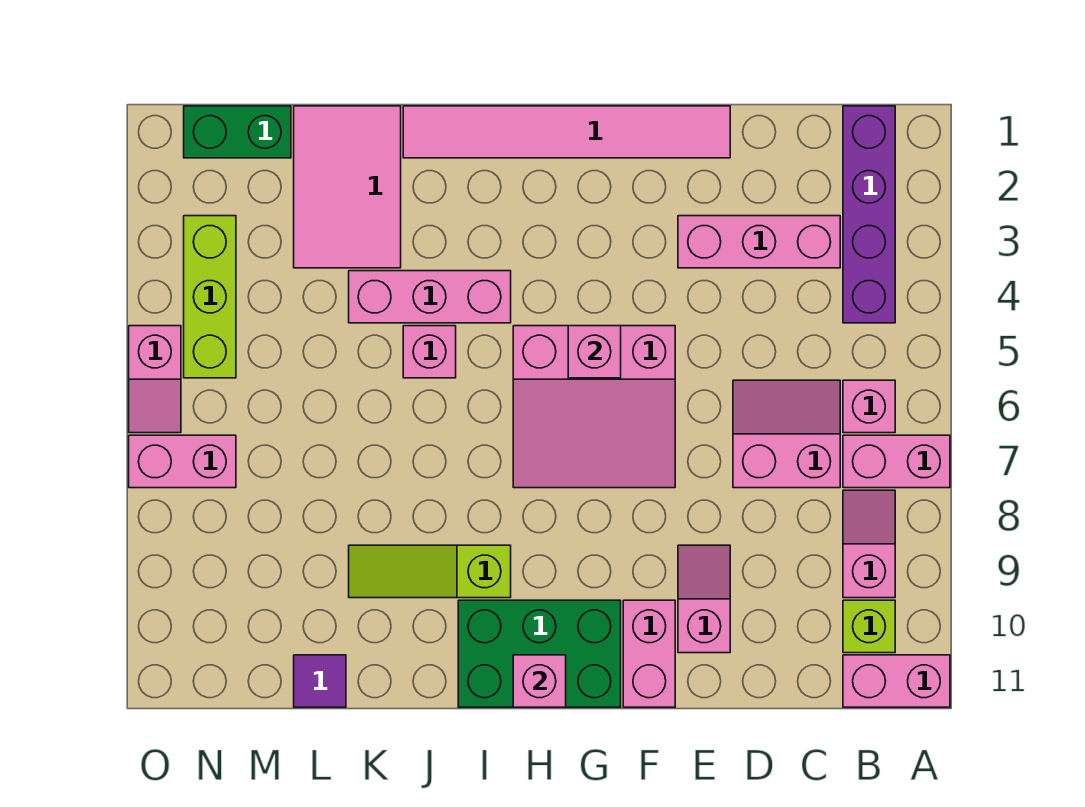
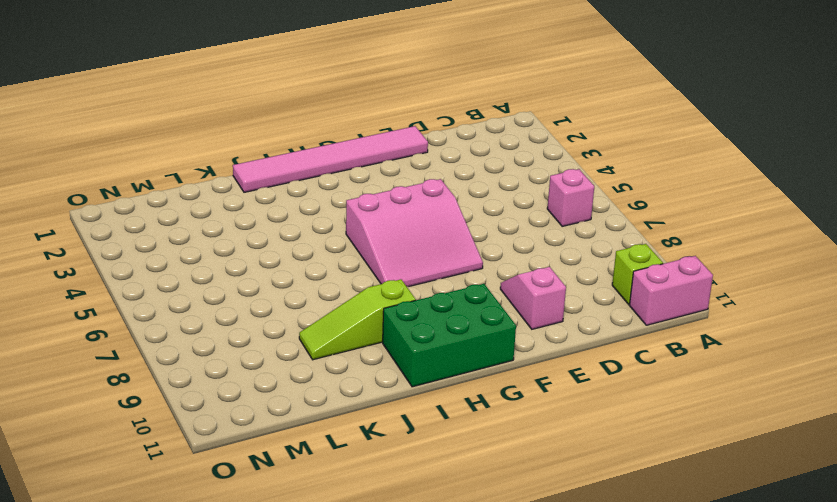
none -> pink brick A7:B7 level 1
none -> purple brick B1:B4 level 1
none -> pink slope B8:B9 level 1 top 9

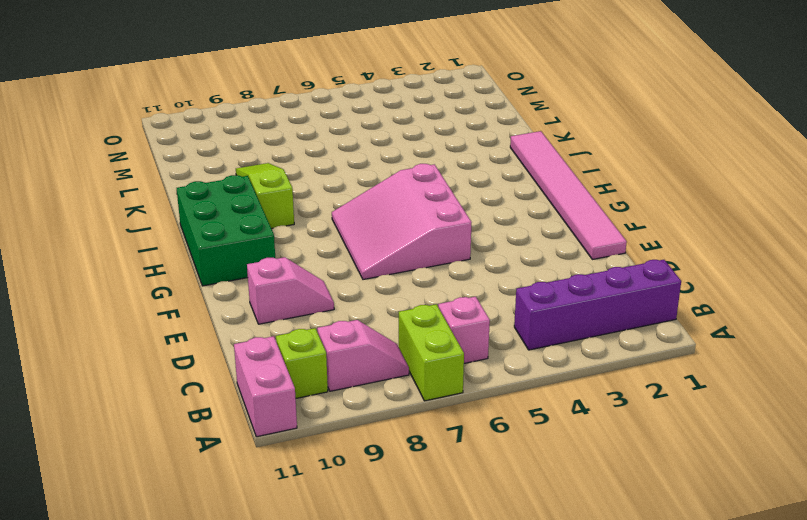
lime brick A7:B7 level 1 -> pink brick A7:B7 level 1
none -> pink brick C3:E3 level 1
none -> pink slope C6:D7 level 1 top 7
none -> pink brick F10:F11 level 1

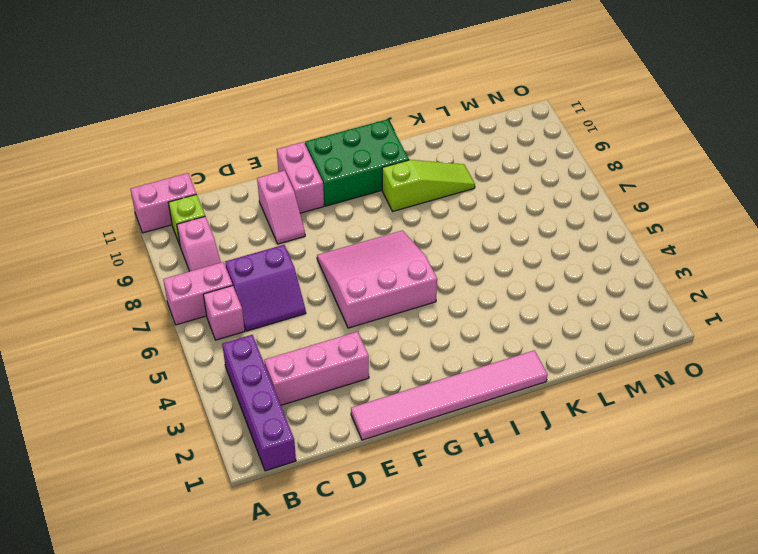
purple slope C6:D7 level 1 top 7 -> pink slope C6:D7 level 1 top 7
none -> pink brick I4:K4 level 1
none -> pink brick J5 level 1
none -> pink tile K1:L3 level 1

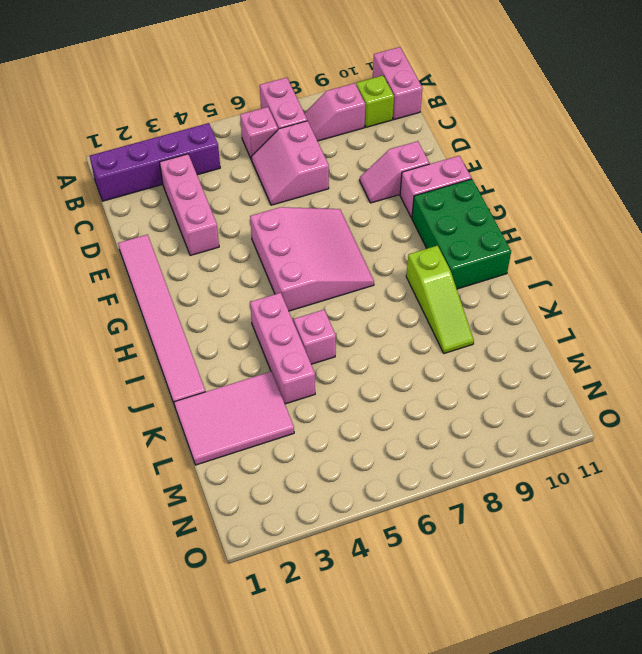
none -> purple tile L11 level 1
none -> green brick M1:N1 level 1
none -> lime brick N3:N5 level 1

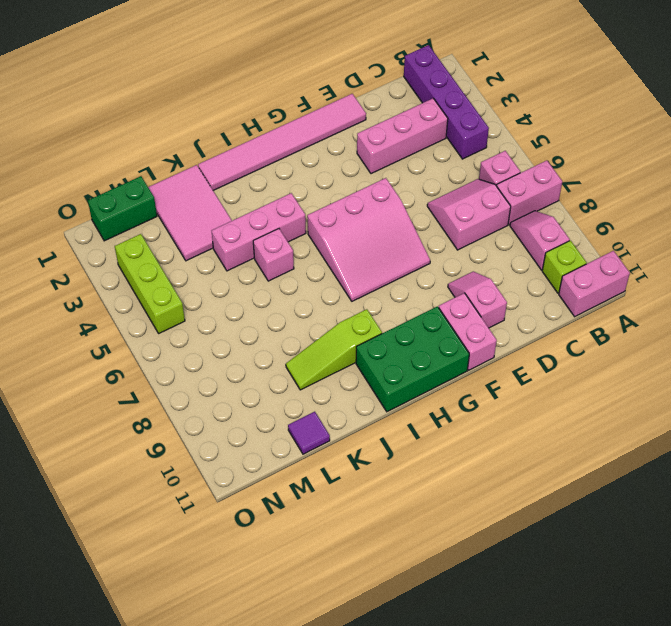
none -> pink brick N7:O7 level 1
none -> pink slope O5:O6 level 1 top 5
none -> pink brick G5 level 2

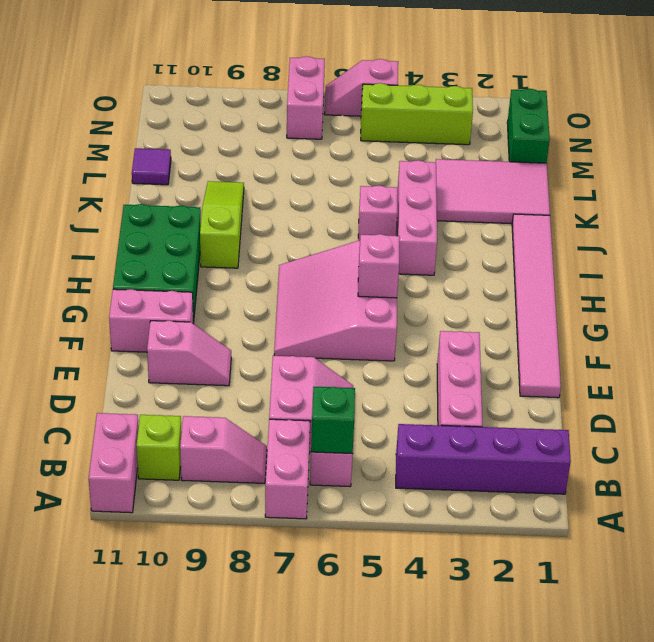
green brick B6 level 2 -> none
none -> pink brick H11 level 2

